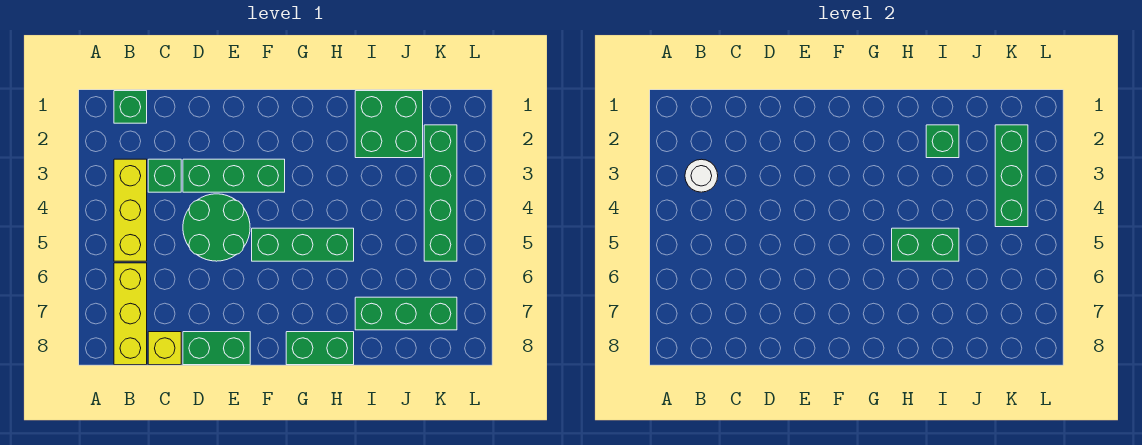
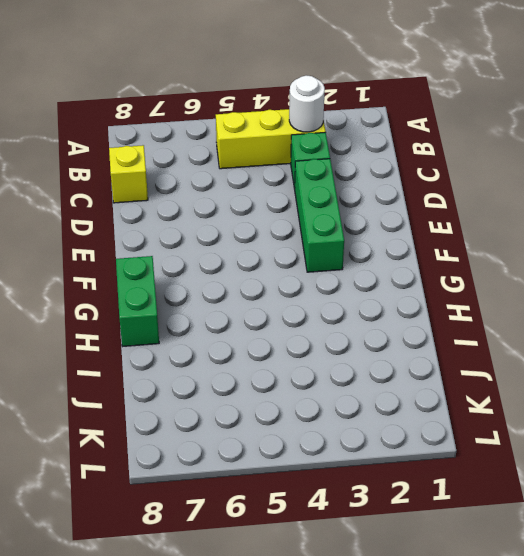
none -> green brick B1 level 1
none -> yellow brick B6:B8 level 1
none -> green round brick D4:E5 level 1

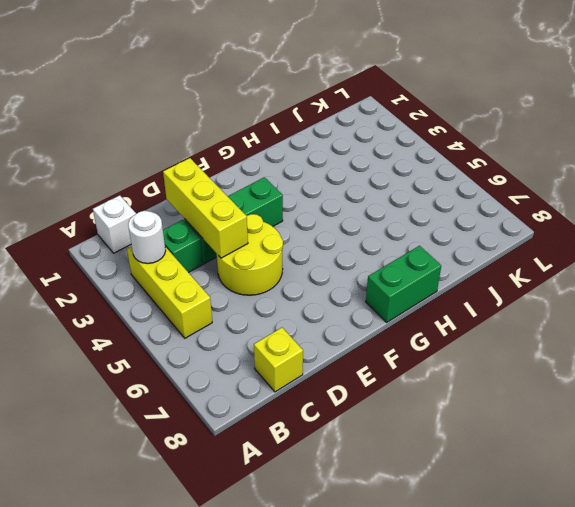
white brick B1 level 1 -> green brick B1 level 1
yellow brick D2:D4 level 2 -> yellow brick B6:B8 level 1
yellow round brick D4:E5 level 1 -> green round brick D4:E5 level 1
none -> green brick D8:E8 level 1
none -> green brick F5:H5 level 1
none -> green brick I1:J2 level 1

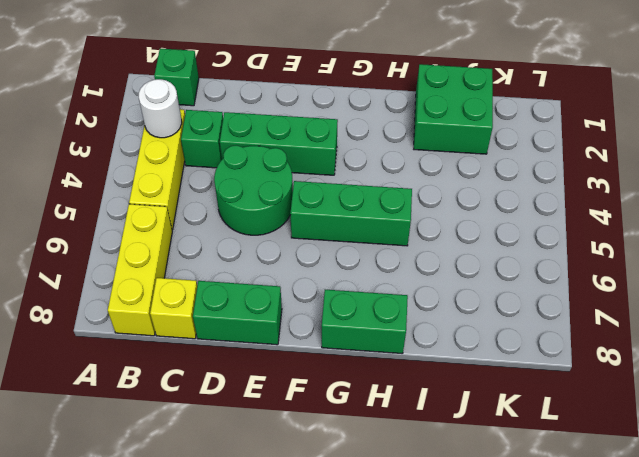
none -> green brick I7:K7 level 1
none -> green brick K2:K5 level 1
none -> green brick H5:I5 level 2

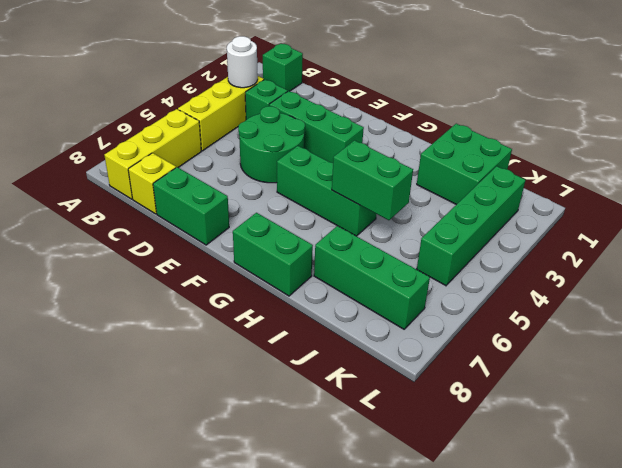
none -> green brick I2 level 2
none -> green brick K2:K4 level 2

